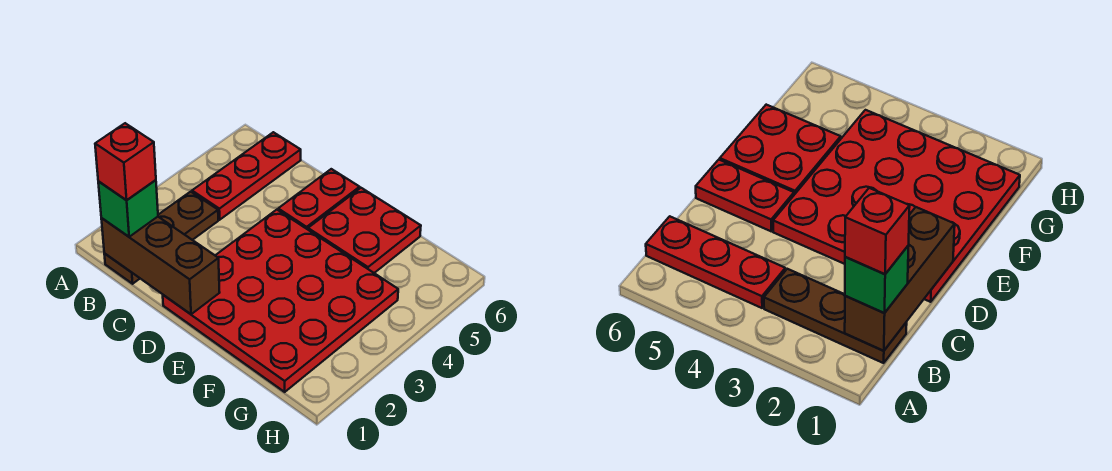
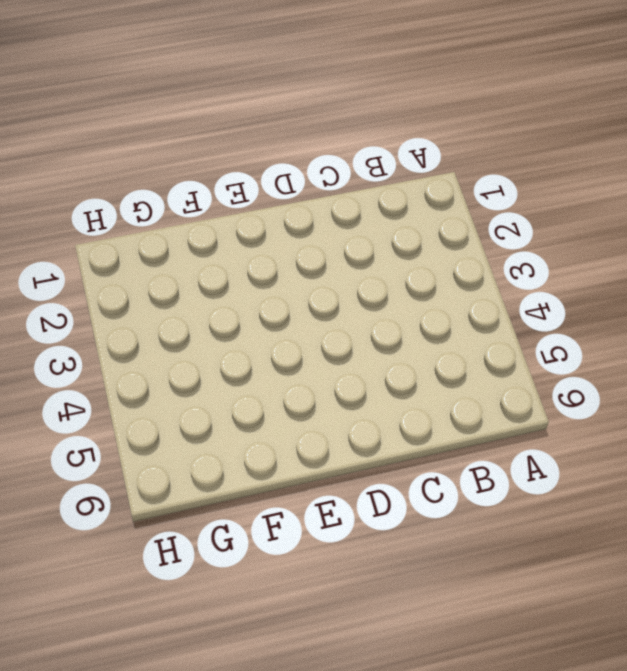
none -> brown plate B1:B3 level 1
none -> red plate B4:B6 level 1

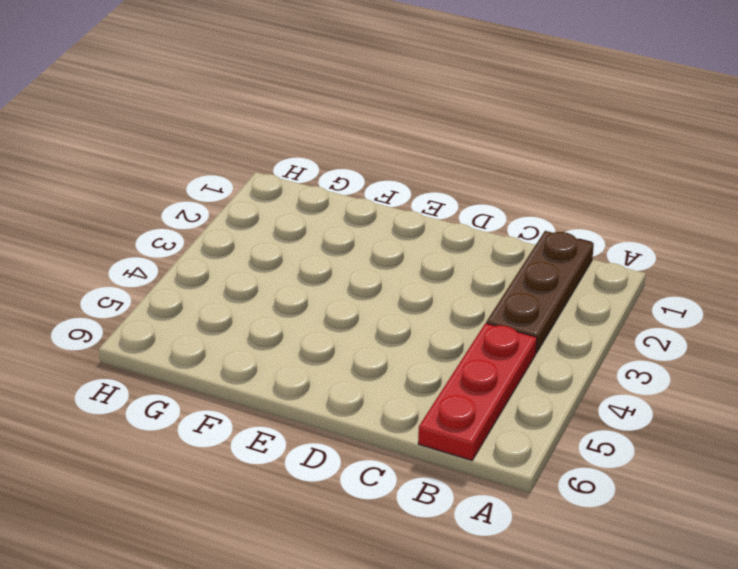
none -> red plate D1:G4 level 1
none -> red plate D5:D6 level 1

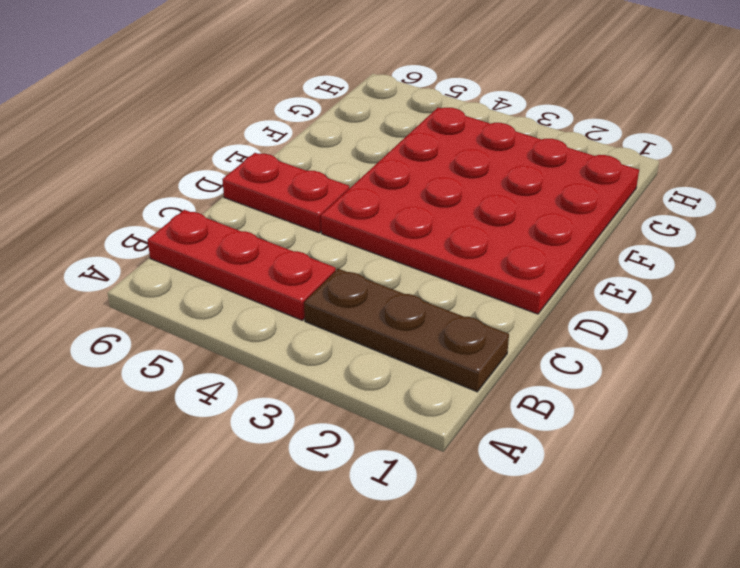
none -> red plate E5:F6 level 1
none -> brown brick B1:D1 level 2

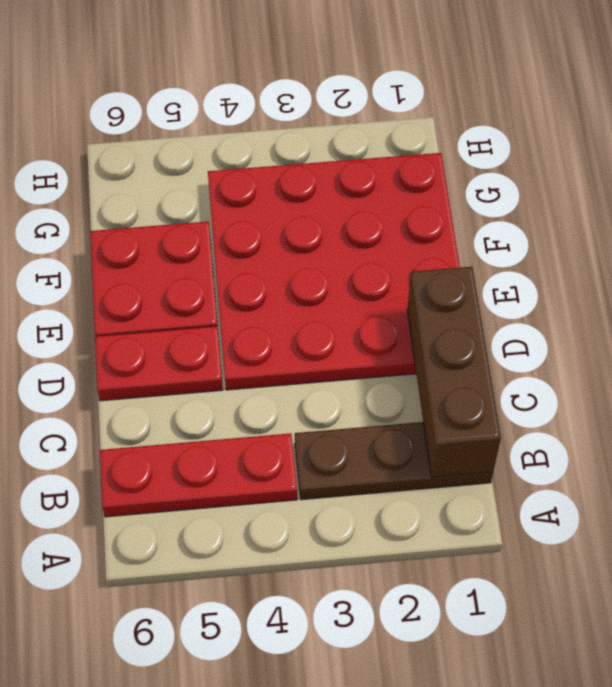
none -> green brick B1 level 3
none -> red brick B1 level 4

